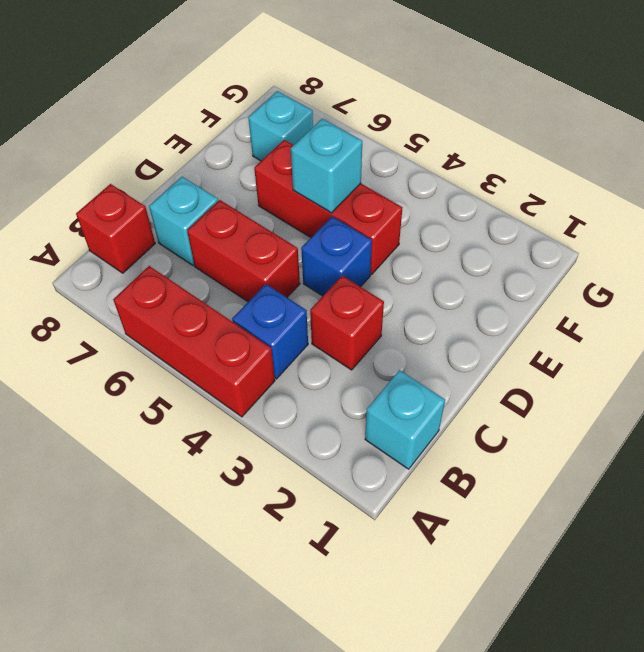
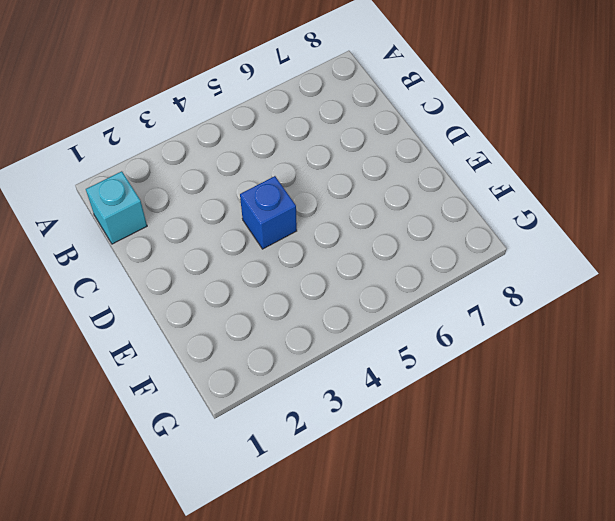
none -> red brick A4:A6 level 1
none -> blue brick B4 level 1

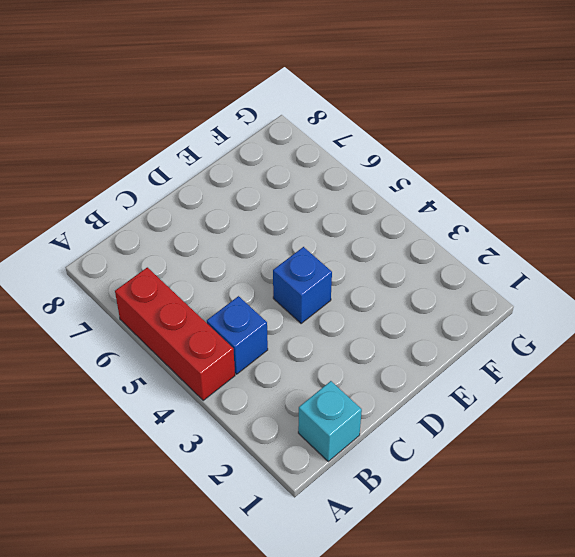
none -> red brick B8 level 1
none -> red brick C3 level 1

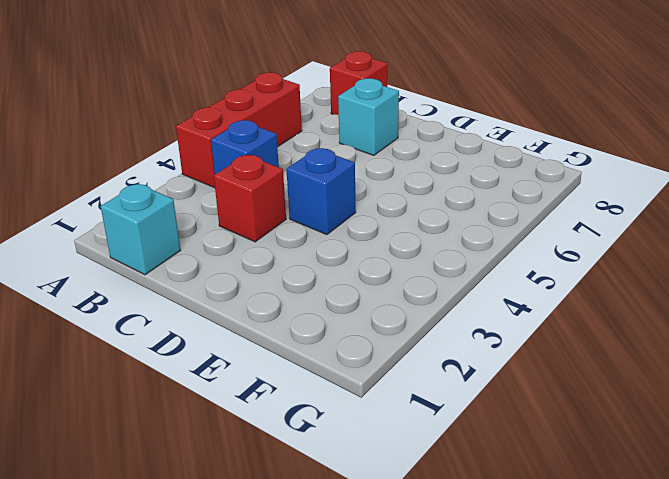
none -> red brick C5:C6 level 1
none -> red brick E4:E6 level 1

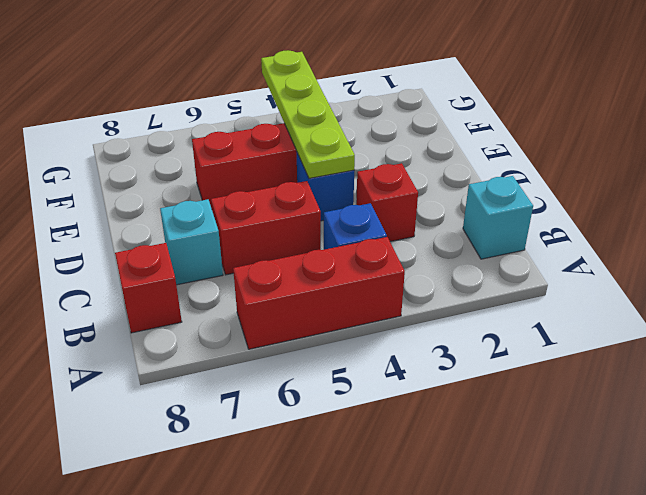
lime plate D4:G4 level 2 -> none
none -> cyan brick F7 level 1
none -> cyan brick E5 level 2

